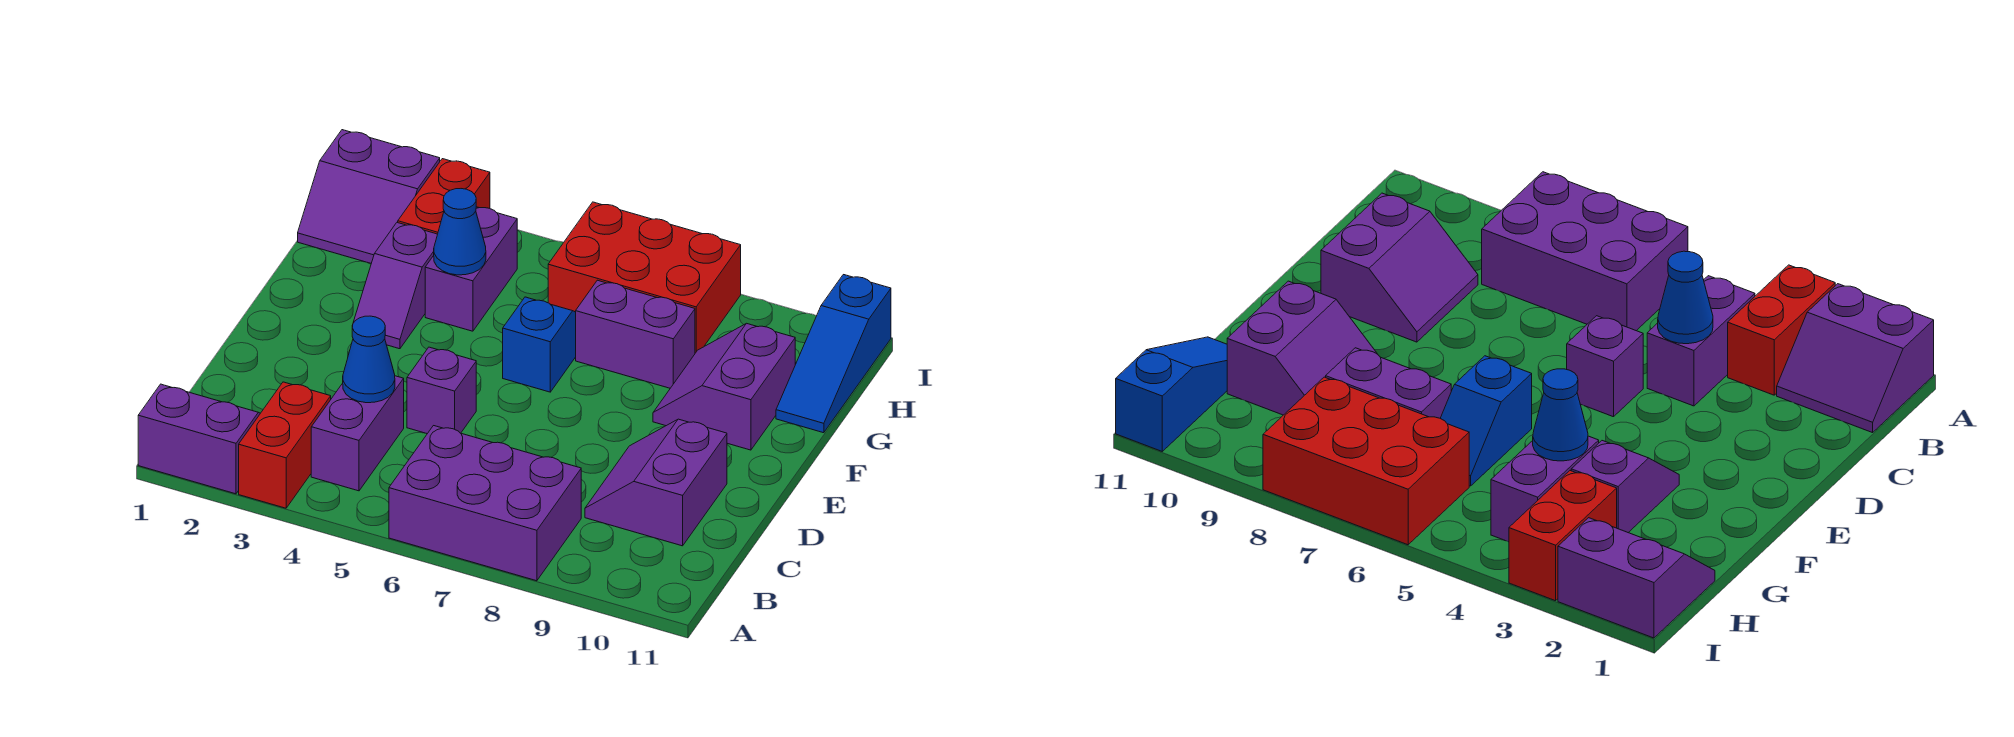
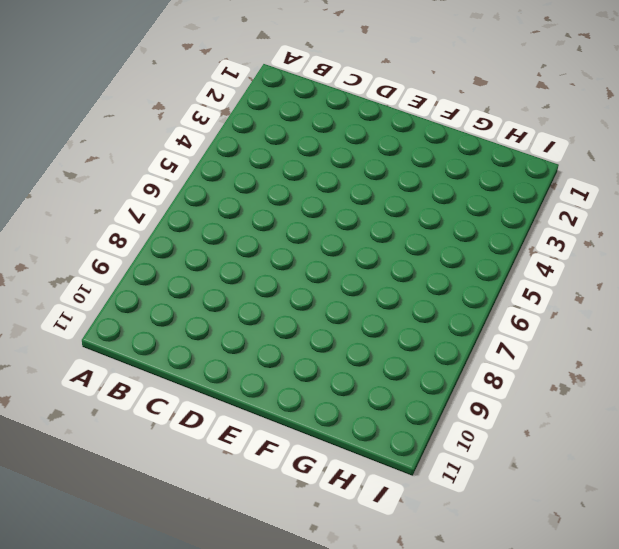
none -> purple slope A1:B2 level 1 top A
none -> red brick A3:B3 level 1
none -> purple brick A6:B8 level 1

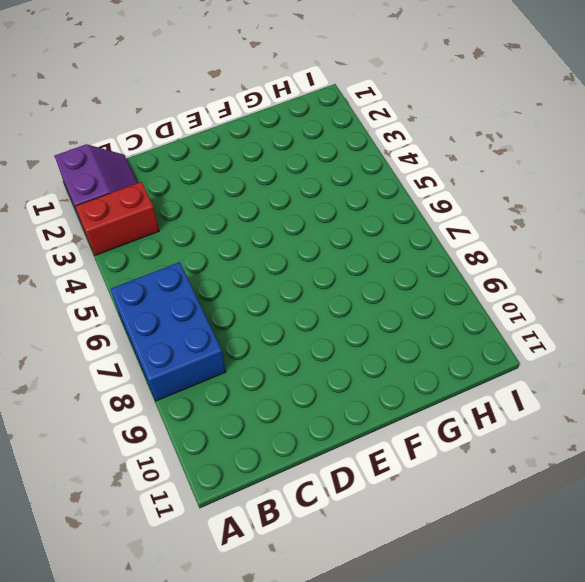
blue brick A6:B8 level 1 -> purple brick A6:B8 level 1
none -> purple brick B4:C4 level 1
none -> purple slope C9:D10 level 1 top 10
none -> purple brick D5 level 1

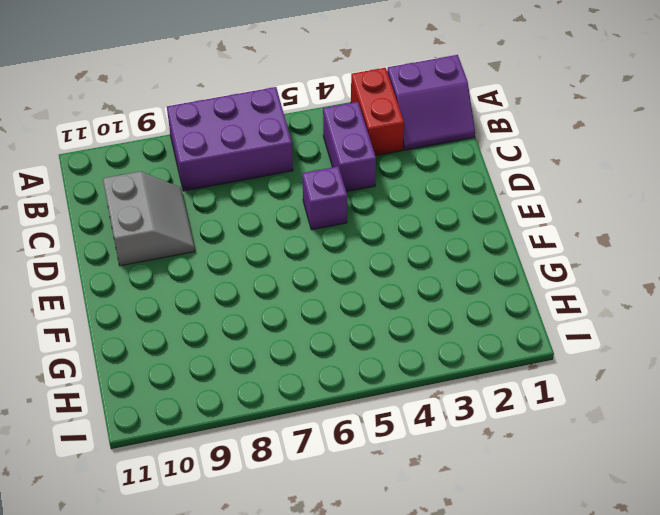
grey slope C9:D10 level 1 top 10 -> purple slope C9:D10 level 1 top 10
none -> purple slope F3:G3 level 1 top G
none -> blue slope F6:G6 level 1 top F
none -> purple slope F9:G10 level 1 top 10

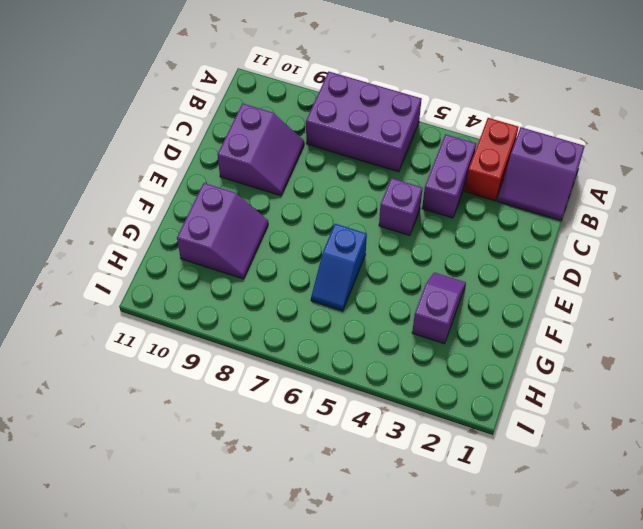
none -> purple brick G4:H4 level 1
none -> purple brick G7:G8 level 1
none -> blue slope G11:I11 level 1 top I

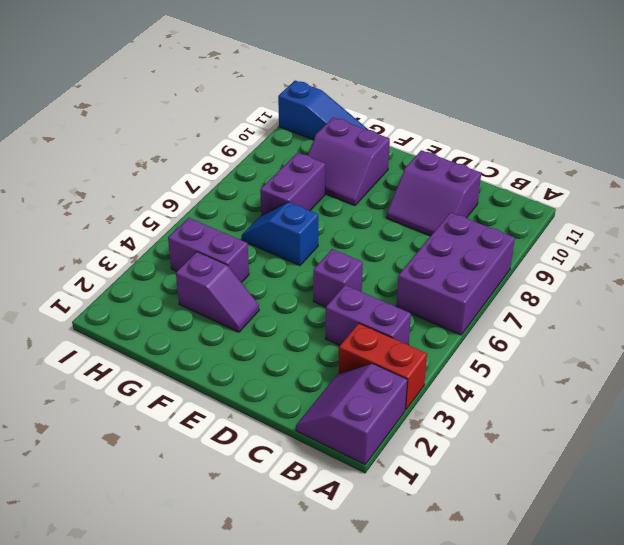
none -> purple slope H1:I2 level 1 top I
none -> red brick H3:I3 level 1
none -> red brick H6:I8 level 1

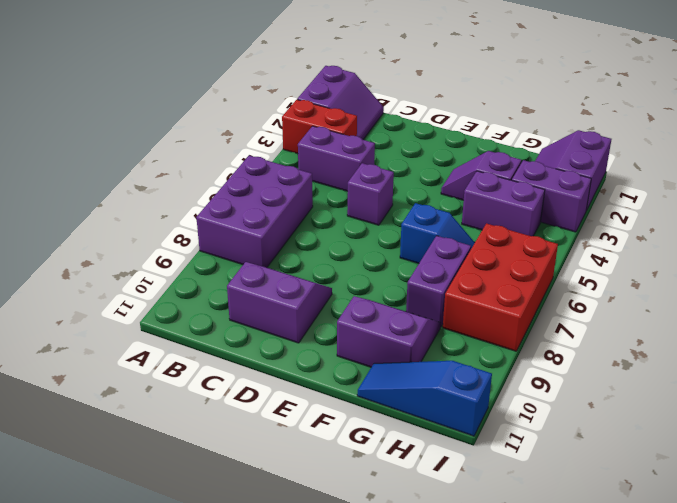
purple brick H3:I3 level 1 -> red brick H3:I3 level 1
none -> blue cone C4 level 2
none -> blue cone G4 level 2

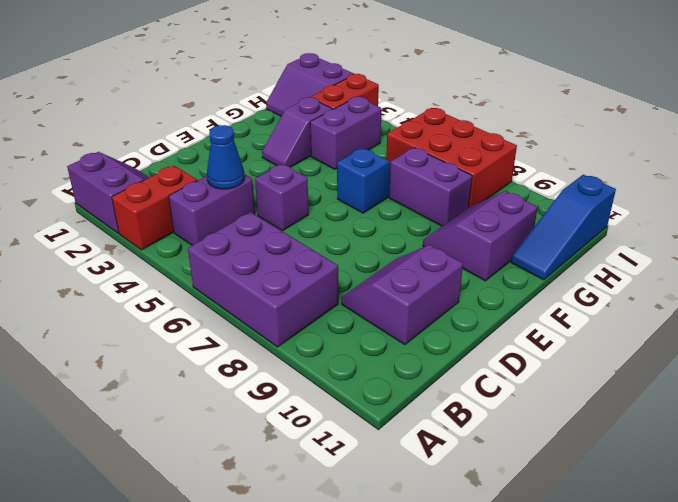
none -> blue cone G4 level 2

